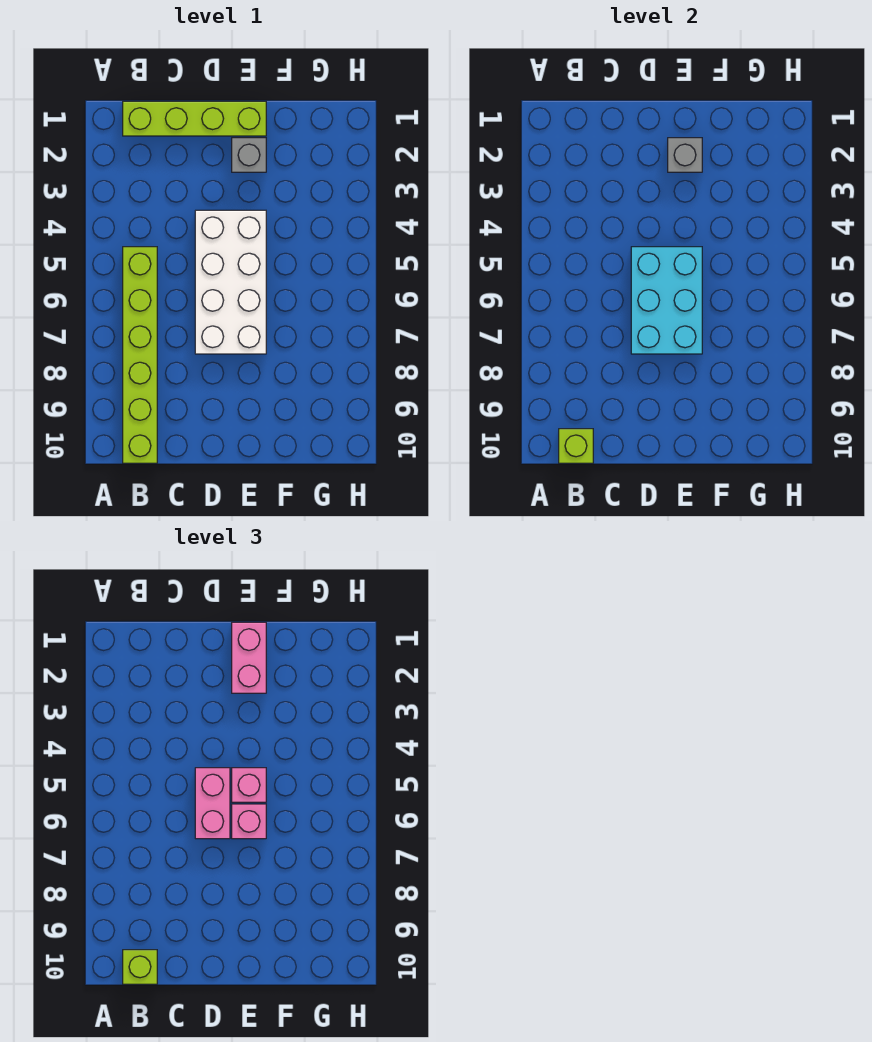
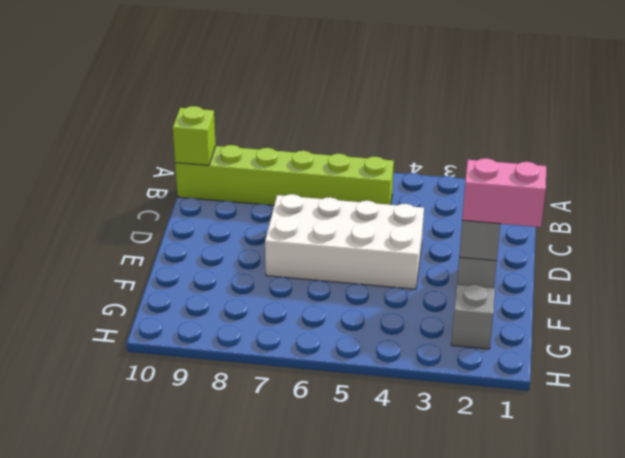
grey brick G2 level 1 -> none
none -> lime brick B1:E1 level 1
none -> cyan brick D5:E7 level 2
none -> lime brick B10 level 3

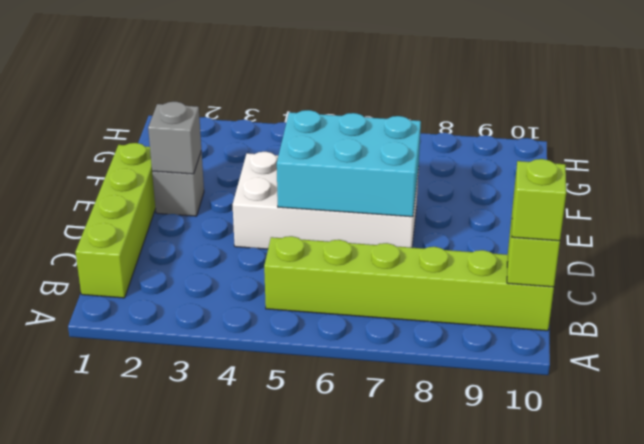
none -> pink brick D5:D6 level 3
none -> pink brick E1:E2 level 3
none -> pink brick E5 level 3

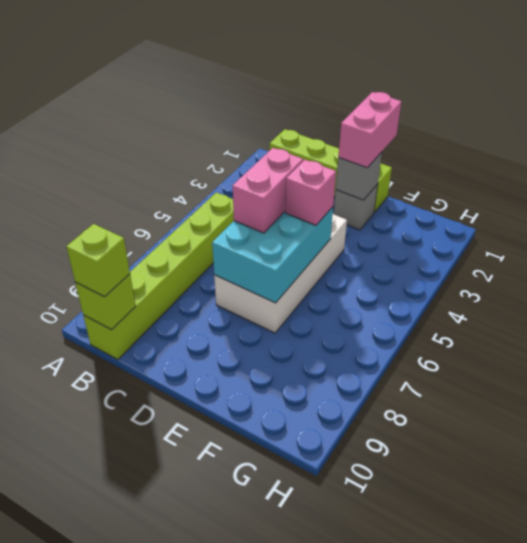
none -> pink brick E6 level 3

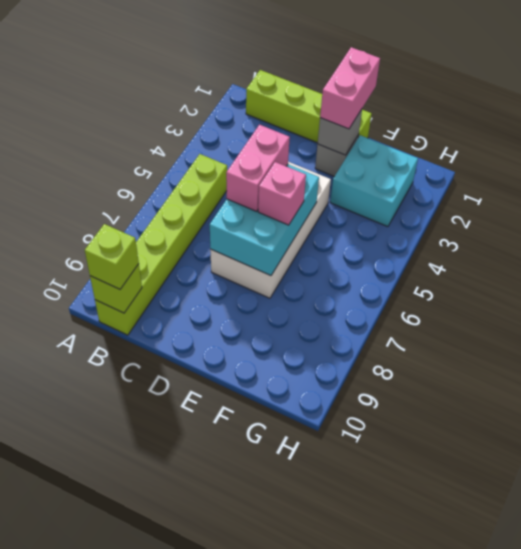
cyan brick F2:G3 level 1 -> none
none -> pink brick E5 level 3

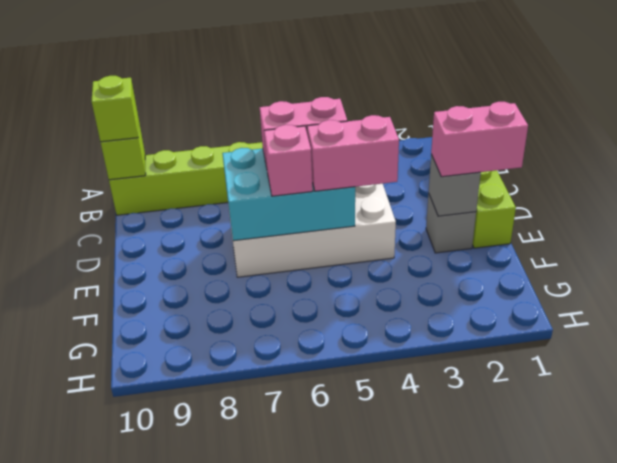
pink brick E4:E5 level 3 -> pink brick E5 level 3

